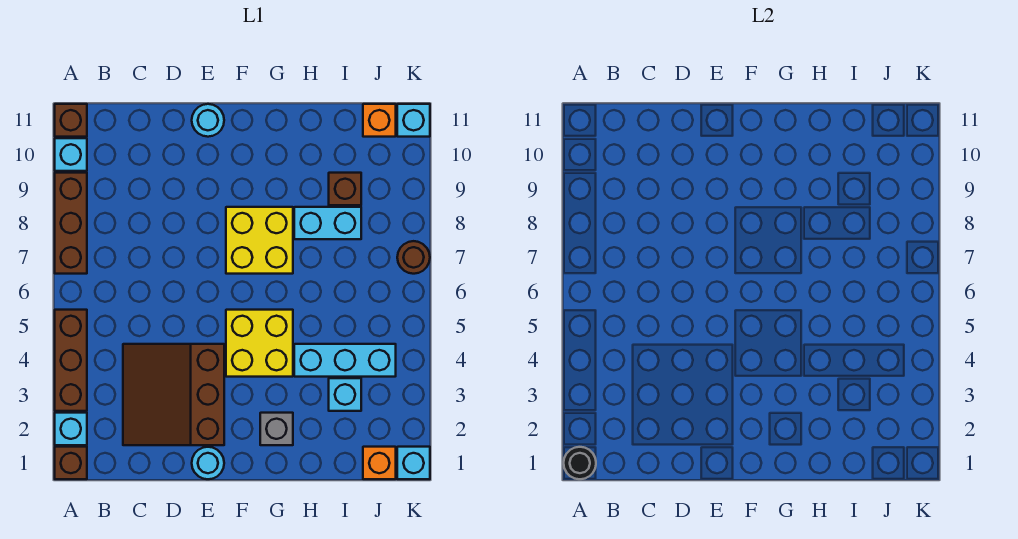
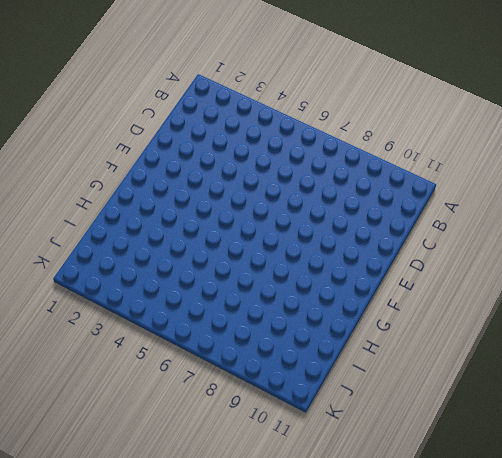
none -> brown brick A1 level 1
none -> cyan brick A2 level 1
none -> brown brick A3:A5 level 1

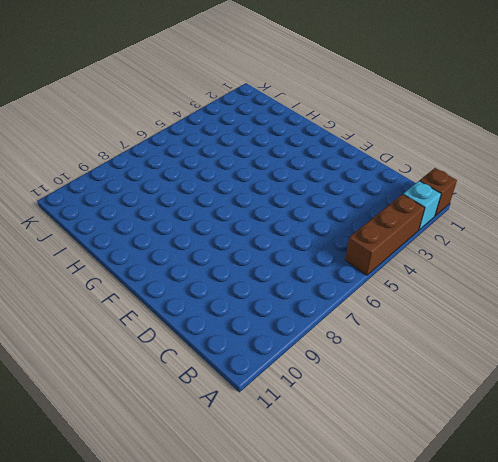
none -> brown brick A7:A9 level 1
none -> cyan brick A10 level 1
none -> brown brick A11 level 1

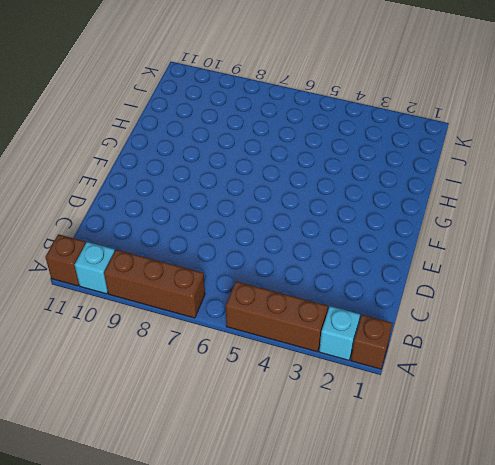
none -> brown slope C2:E4 level 1 top E
none -> cyan round brick E1 level 1
none -> cyan round brick E11 level 1

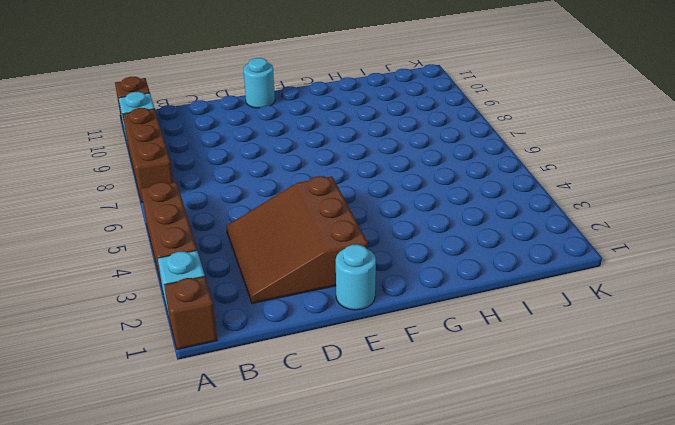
none -> yellow brick F4:G5 level 1
none -> yellow brick F7:G8 level 1
none -> grey brick G2 level 1

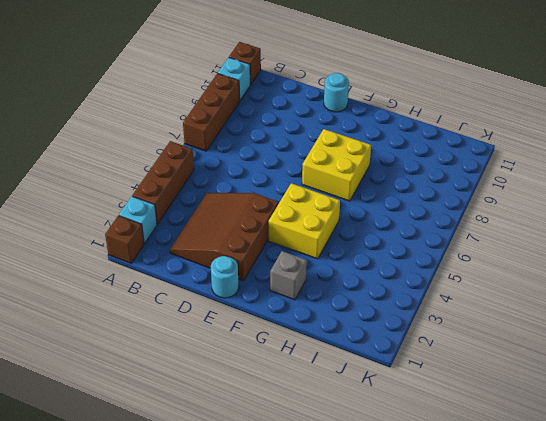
none -> cyan brick H4:J4 level 1
none -> cyan brick H8:I8 level 1
none -> cyan brick I3 level 1

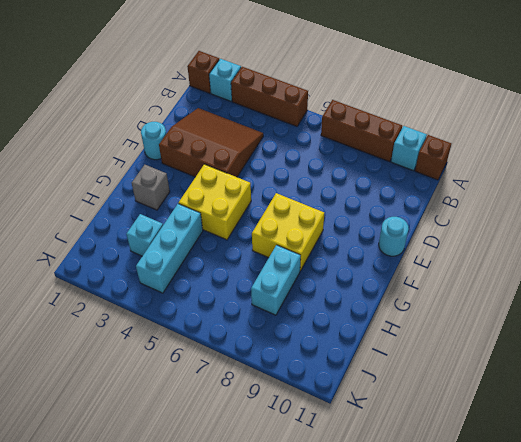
none -> brown brick I9 level 1
none -> orange brick J1 level 1
none -> orange brick J11 level 1

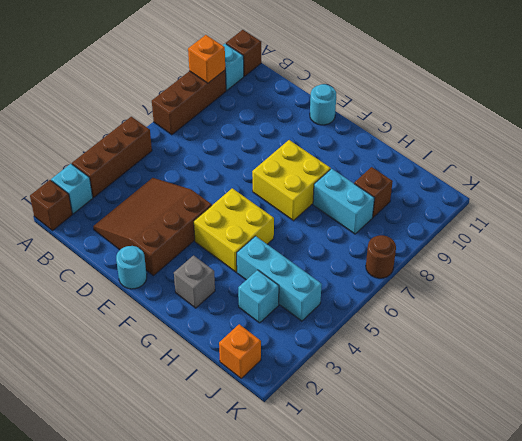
orange brick A9 level 2 -> orange brick J11 level 1
none -> cyan brick K1 level 1
none -> cyan brick K11 level 1
none -> black round brick A1 level 2

